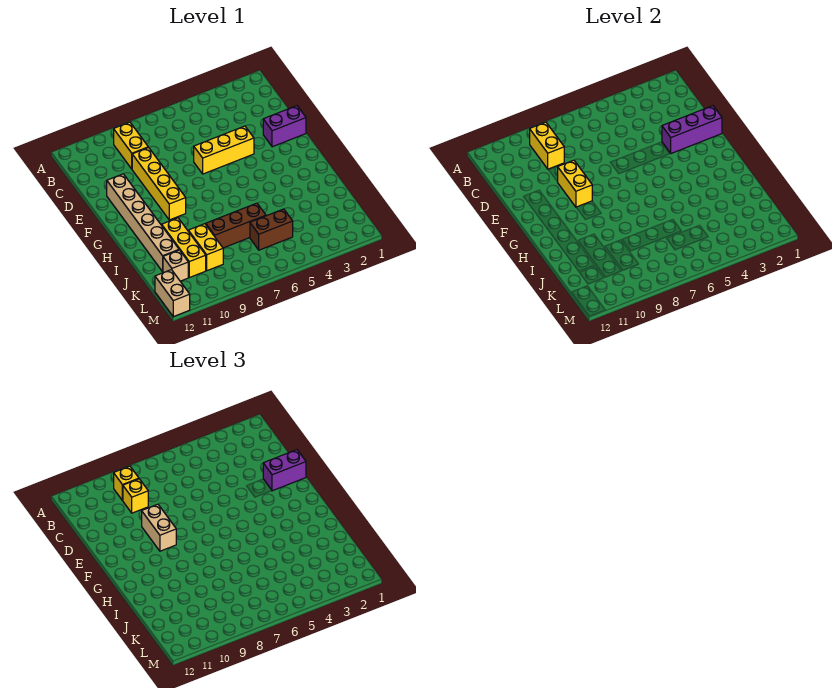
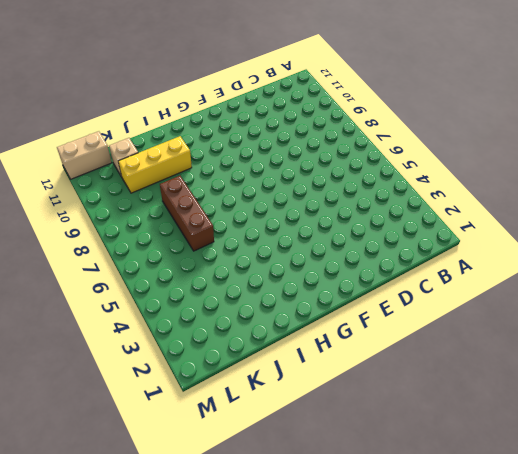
none -> yellow brick B9:C9 level 1
none -> yellow brick D9:G9 level 1
none -> purple brick E1:E2 level 1

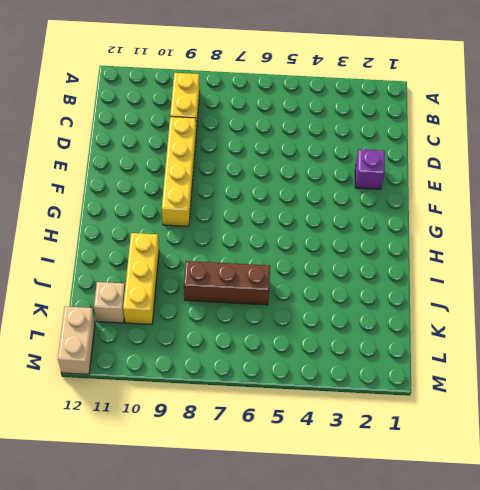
purple brick E2 level 1 -> purple brick E1:E2 level 1
none -> yellow brick E4:E6 level 1
none -> tan brick E11:J11 level 1
none -> yellow brick J9:K9 level 1

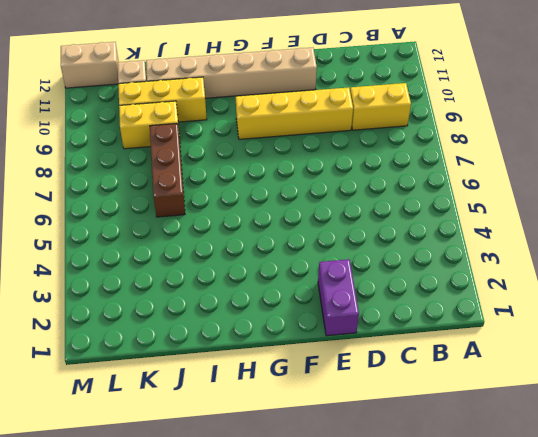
none -> yellow brick E4:E6 level 1
none -> brown brick K5:K6 level 1
none -> yellow brick B9:C9 level 2

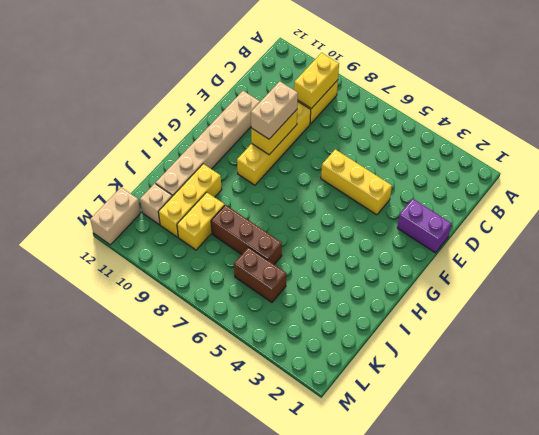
none -> purple brick E1:E3 level 2
none -> yellow brick B9 level 3
none -> yellow brick C9 level 3

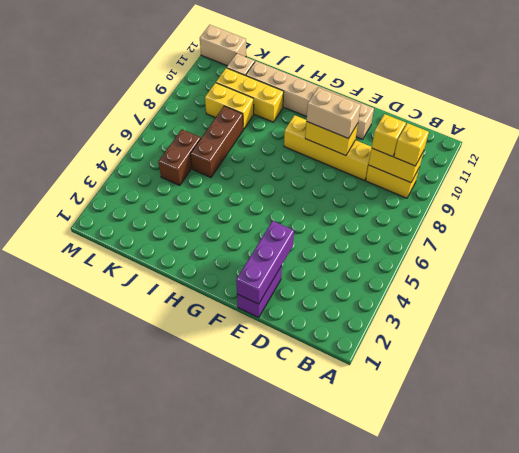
none -> yellow brick E4:E6 level 1
none -> purple brick E1:E2 level 3

